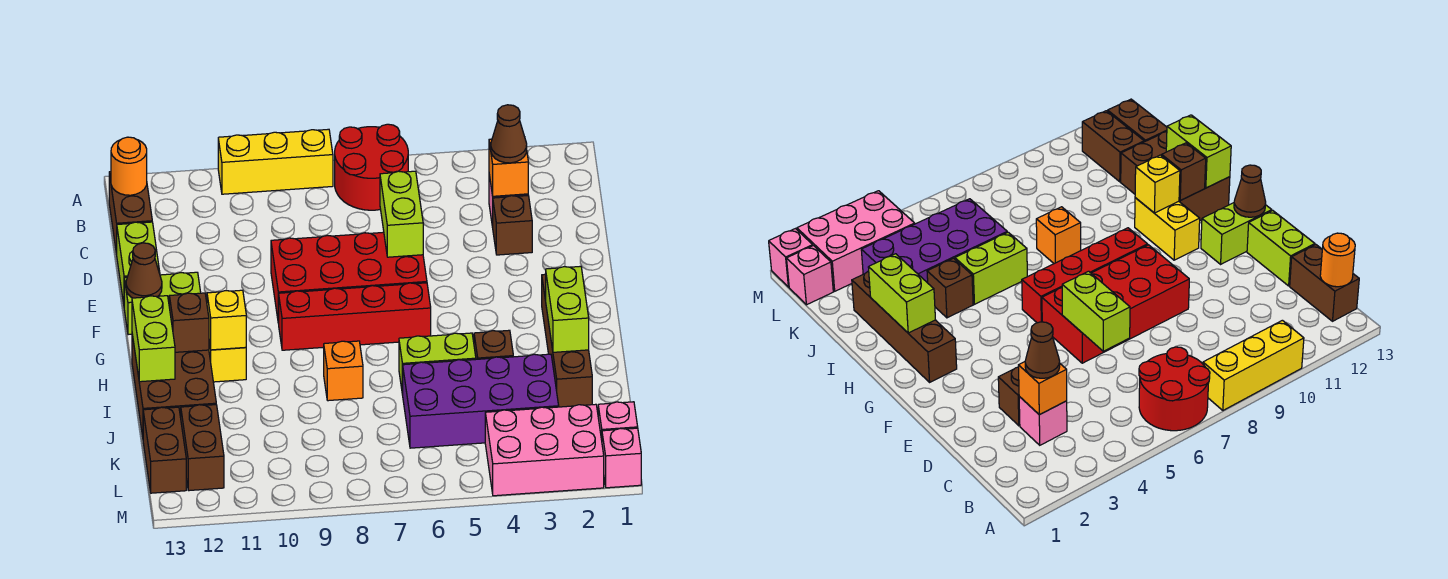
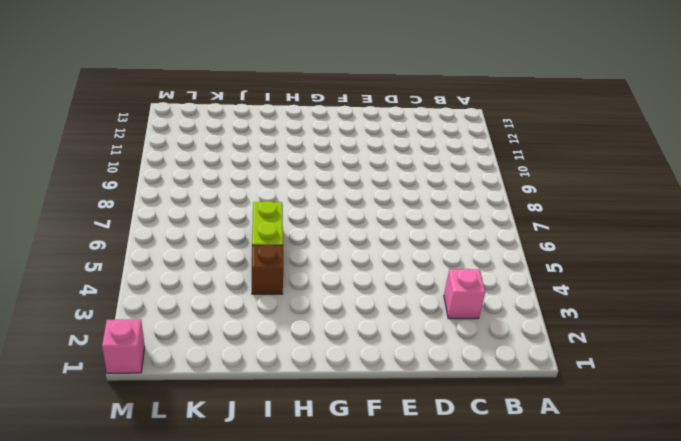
none -> red round brick A6:B7 level 1
none -> yellow brick A8:A10 level 1
none -> brown brick B13:C13 level 1
none -> brown brick D3 level 1

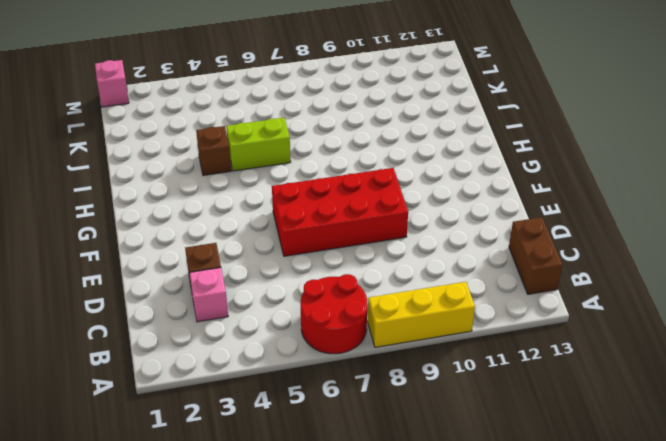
none -> lime brick D13:E13 level 1
none -> lime brick F12:F13 level 1
none -> brown brick G2:J2 level 1
none -> red brick G6:G9 level 1

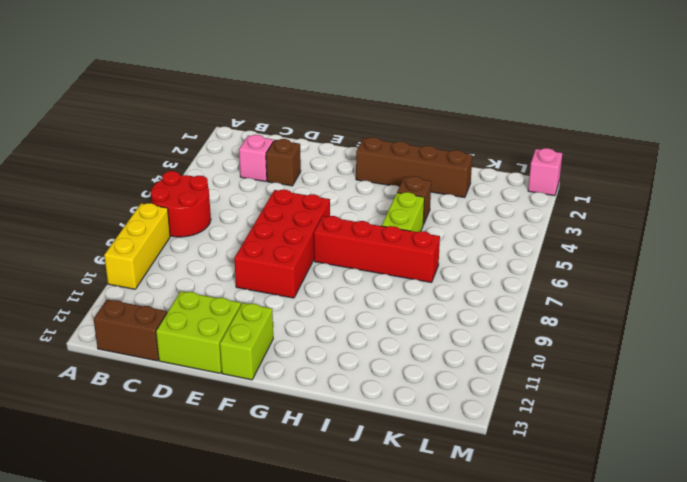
lime brick D12:E13 level 1 -> lime brick D13:E13 level 1
red brick G7:J7 level 1 -> red brick G6:G9 level 1
none -> yellow brick G11:H11 level 1
none -> brown brick H12:J13 level 1
none -> orange brick I8 level 1
none -> purple brick J3:K6 level 1

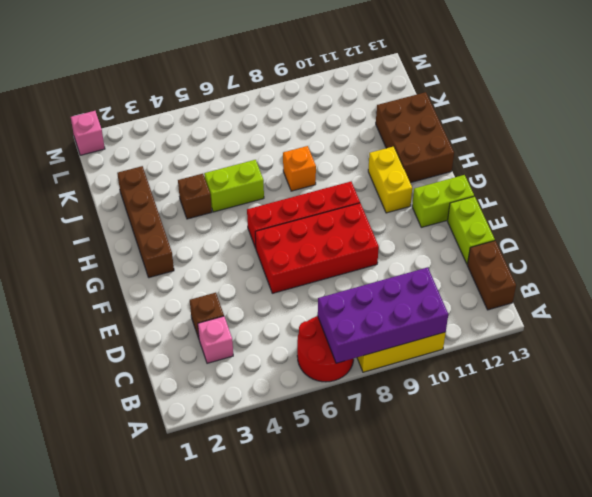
purple brick A7:B10 level 2 -> purple brick J3:K6 level 1
none -> brown brick K12:L12 level 1
none -> brown brick K13:L13 level 1
none -> pink brick L1 level 1
none -> pink brick L2:M4 level 1

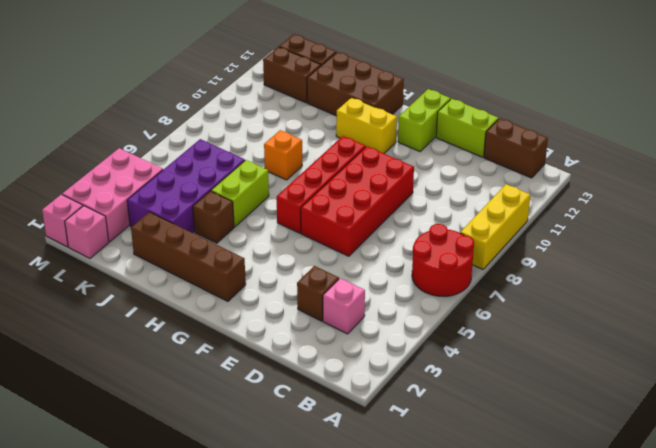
none -> orange round brick B13 level 2
none -> orange brick C3 level 2
none -> lime brick D6:E6 level 2
none -> brown cone F13 level 2

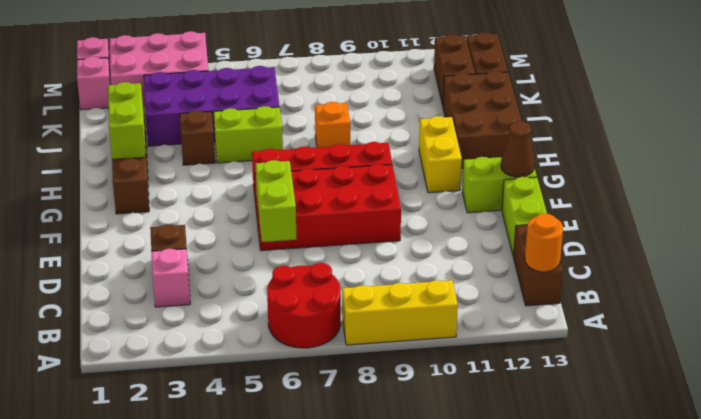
none -> orange brick C3 level 2
none -> yellow brick H11 level 2
none -> brown brick H12 level 2
none -> lime brick H13:I13 level 2

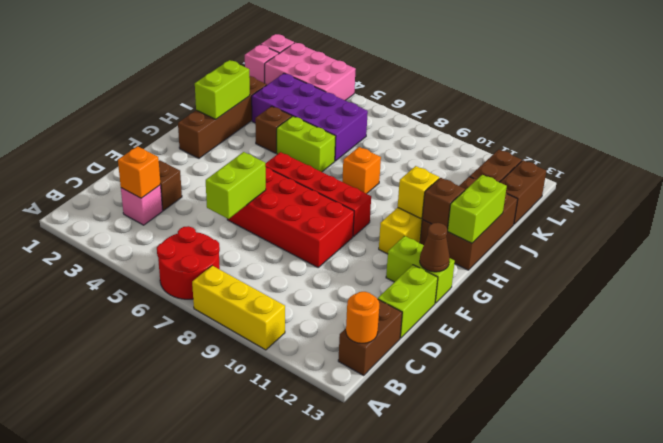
none -> brown cone C3 level 3

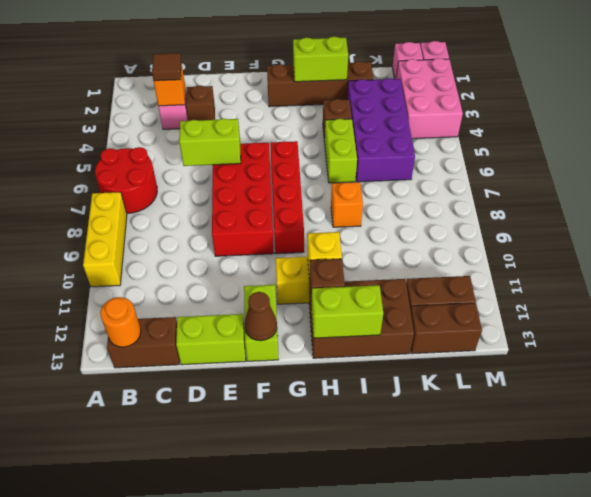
brown tile C3 level 3 -> brown cone C3 level 3

